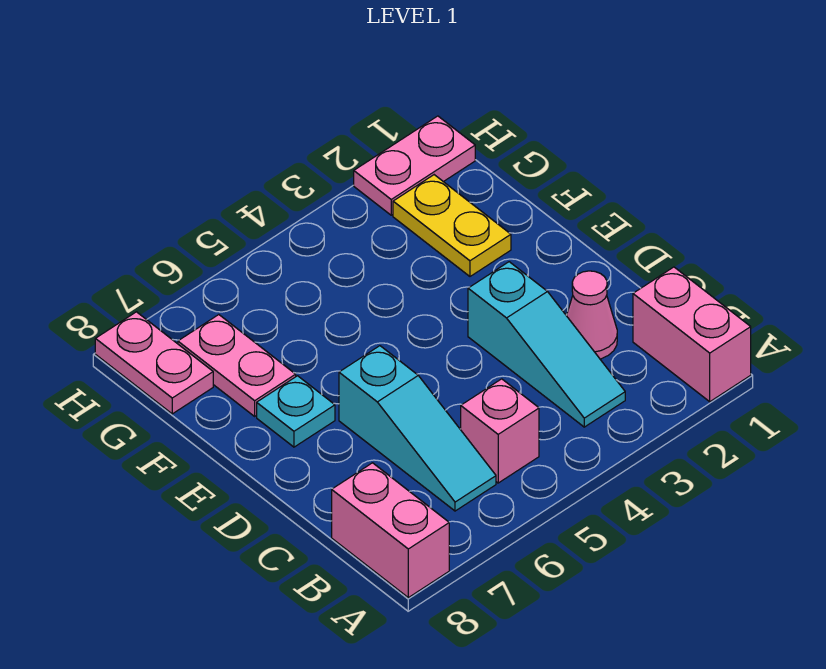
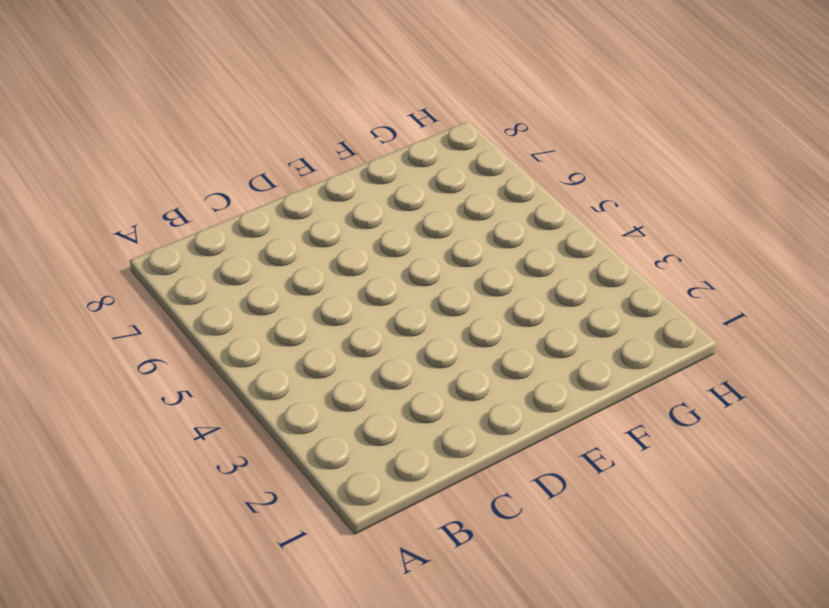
none -> pink brick A1:B1 level 1
none -> pink brick A8:B8 level 1

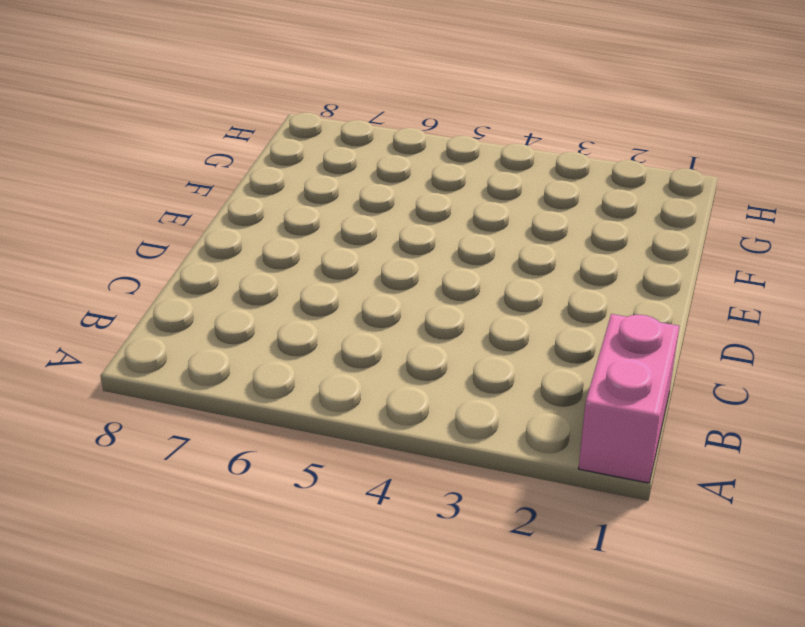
none -> pink brick A8:B8 level 1
none -> cyan slope B3:D3 level 1 top D

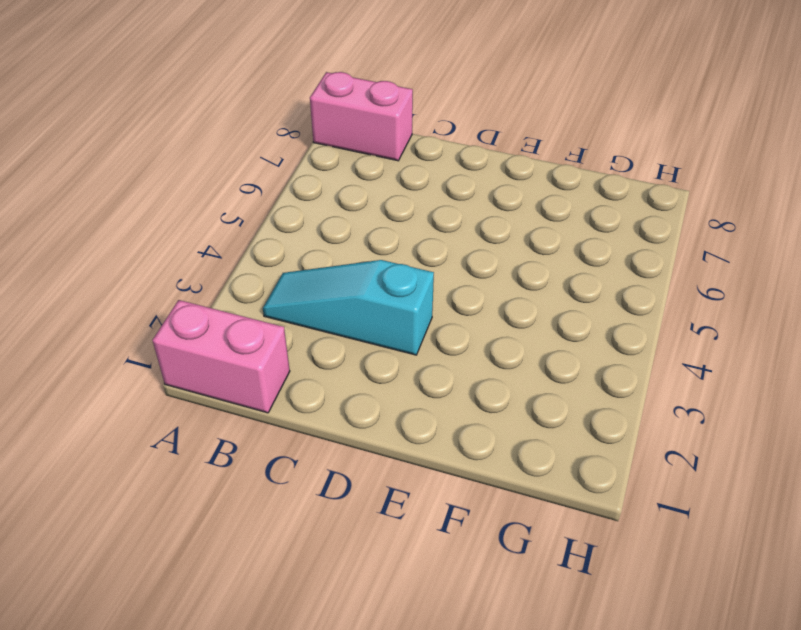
none -> pink brick B5 level 1
none -> cyan slope B6:D6 level 1 top D

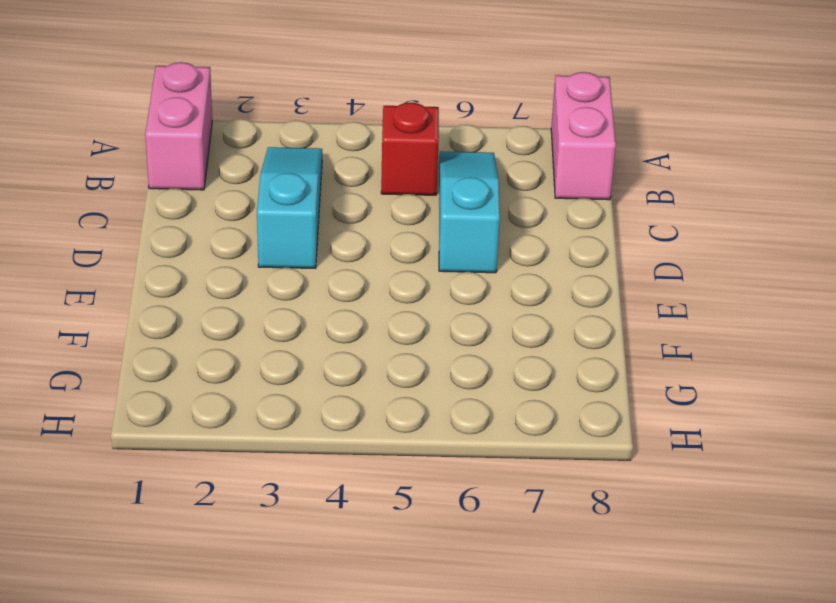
red brick B5 level 1 -> pink brick B5 level 1
none -> pink cone C2 level 1
none -> cyan plate E7 level 1

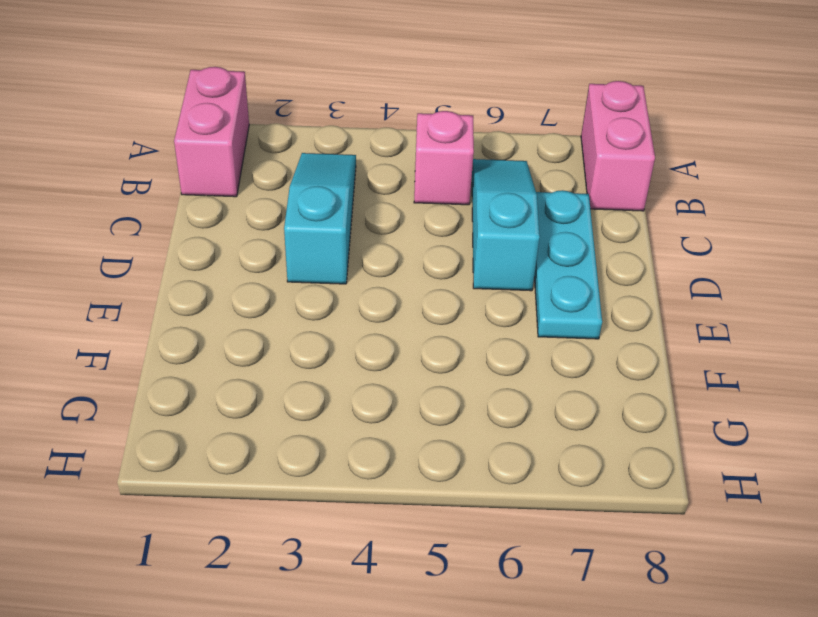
cyan plate C7:E7 level 1 -> cyan plate E7 level 1
none -> pink cone C2 level 1
none -> yellow plate F2:G2 level 1

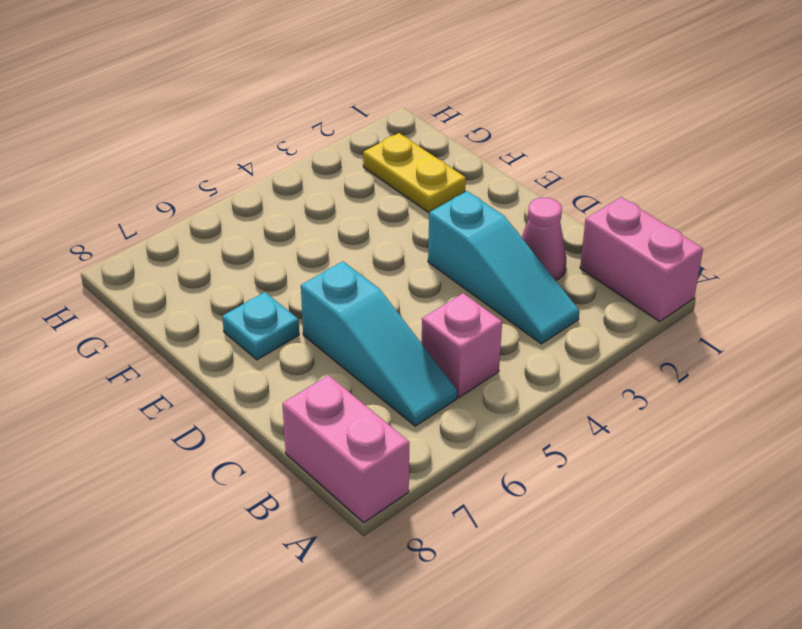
none -> pink plate F7:G7 level 1
none -> pink plate G8:H8 level 1

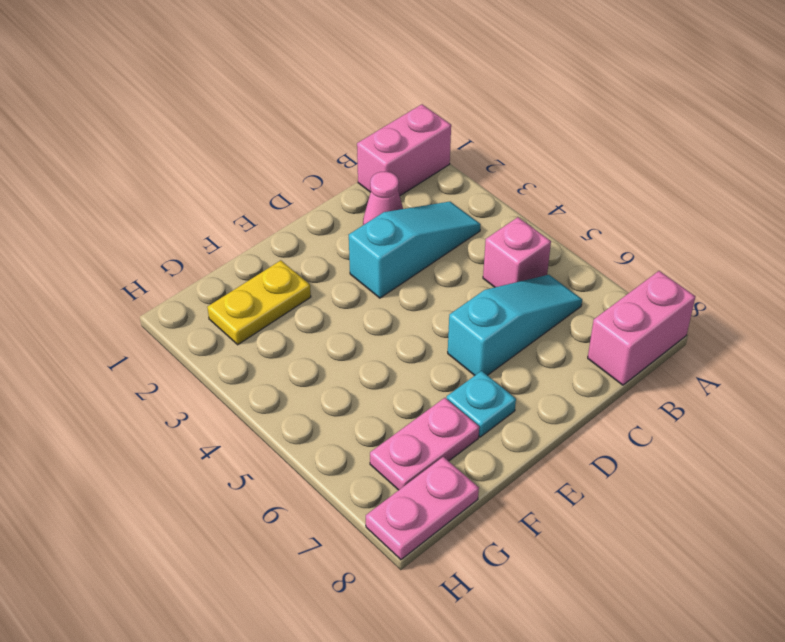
none -> pink plate H1:H2 level 1

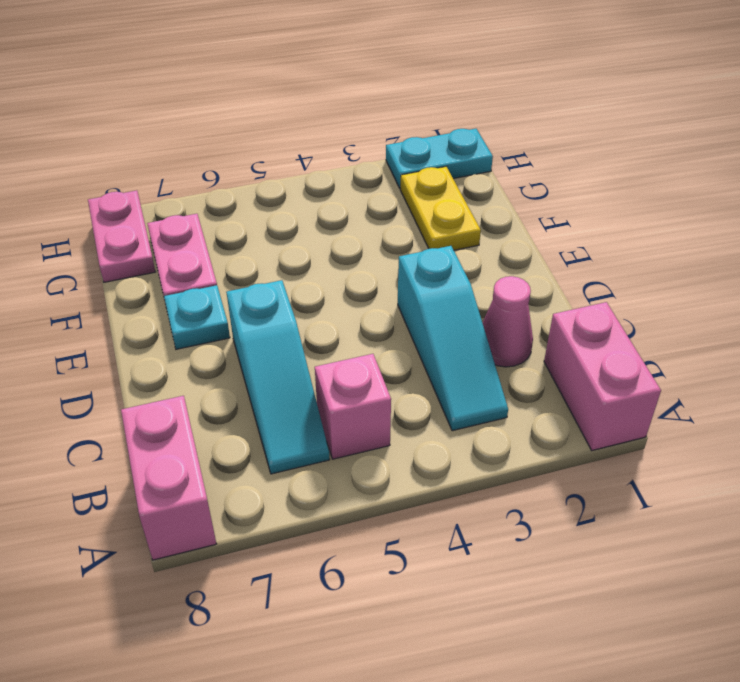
cyan plate H1:H2 level 1 -> pink plate H1:H2 level 1

